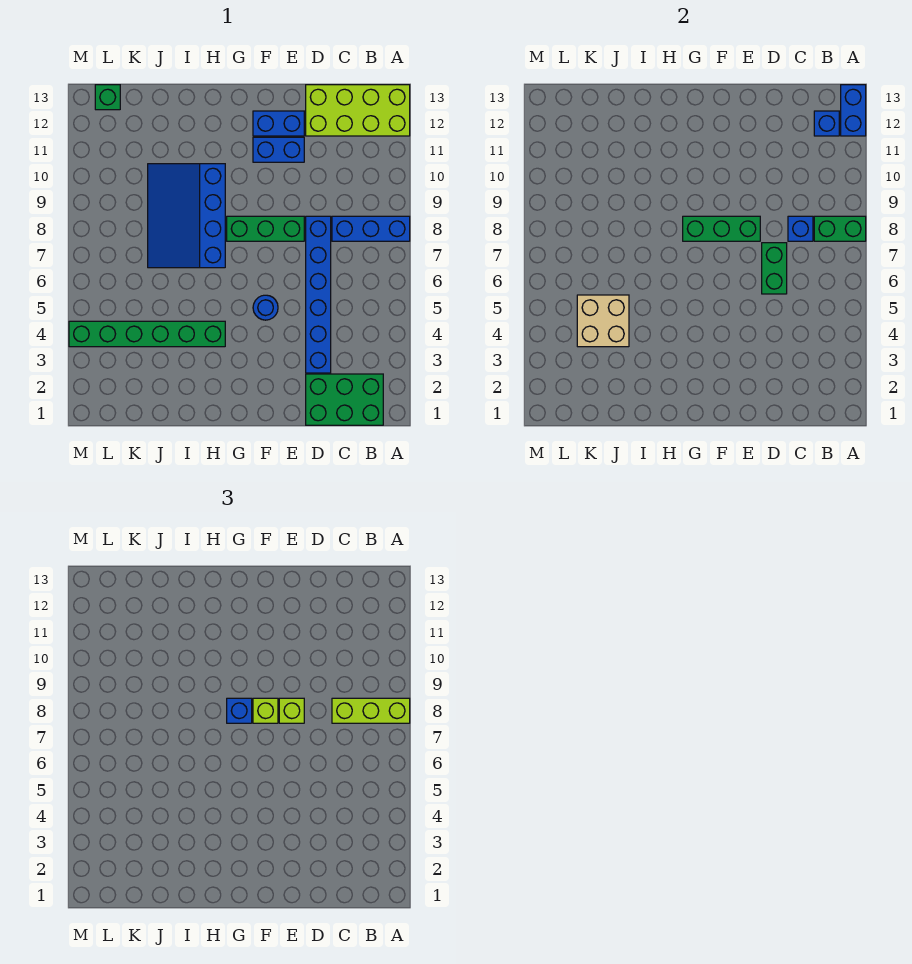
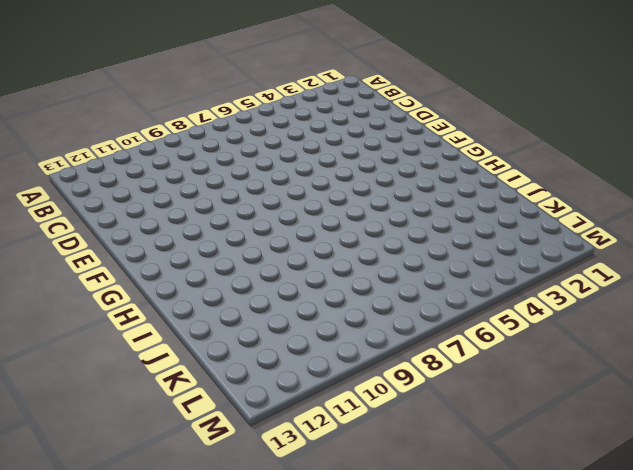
none -> blue brick A8:C8 level 1
none -> lime brick A12:D13 level 1
none -> green brick B1:D2 level 1

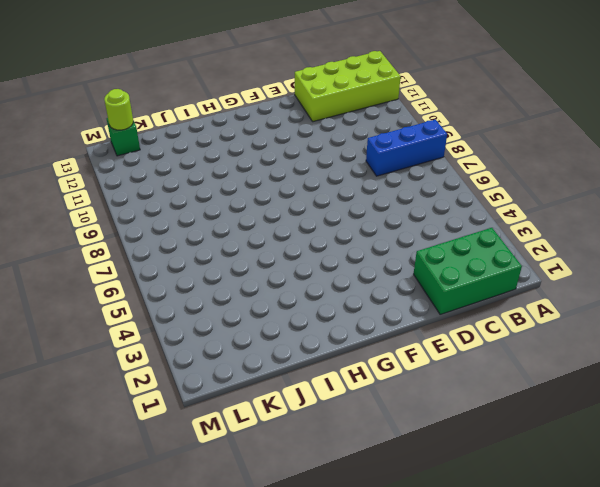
lime round brick L13 level 2 -> none
none -> blue brick D3:D8 level 1
none -> green brick E8:G8 level 1
none -> blue brick E11:F11 level 1

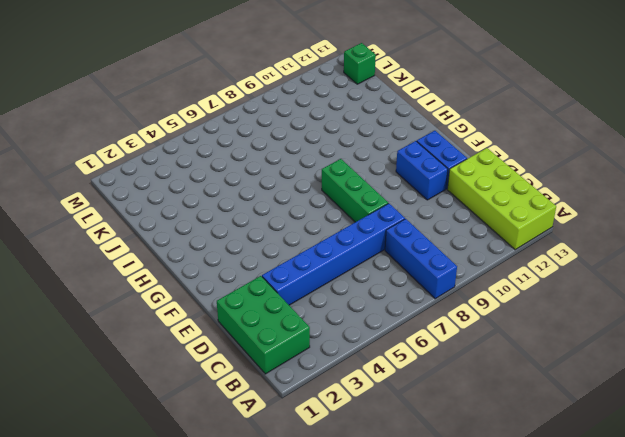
none -> blue round brick F5 level 1
none -> green brick H4:M4 level 1
none -> blue slope H7:J10 level 1 top H

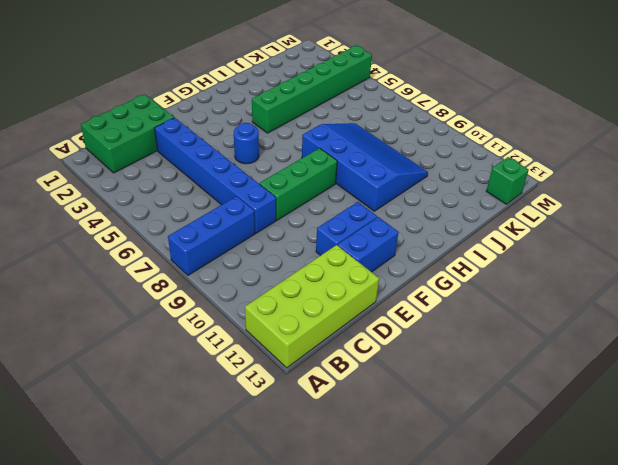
none -> green brick A8:B8 level 2
none -> blue brick A12:A13 level 2
none -> blue brick B12 level 2

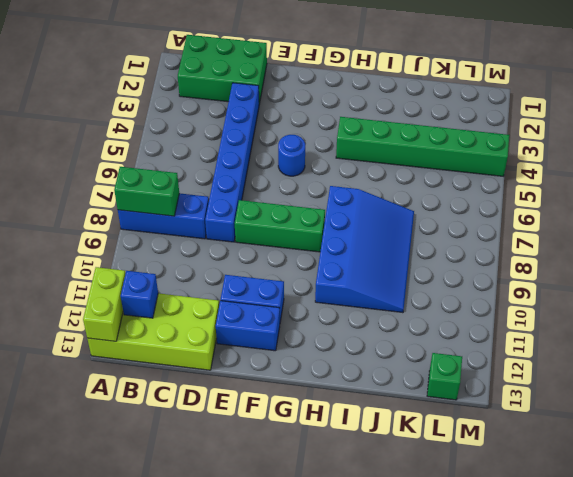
lime brick A12:A13 level 2 -> blue brick A12:A13 level 2
none -> blue brick C8 level 2
none -> green brick D6:D7 level 2
none -> green brick E8:G8 level 2

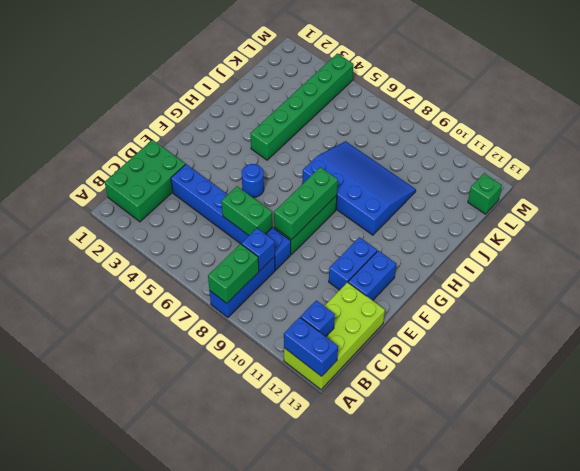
none -> tan brick J4:K5 level 2
none -> lime brick A8:C8 level 3
none -> lime brick E8 level 3

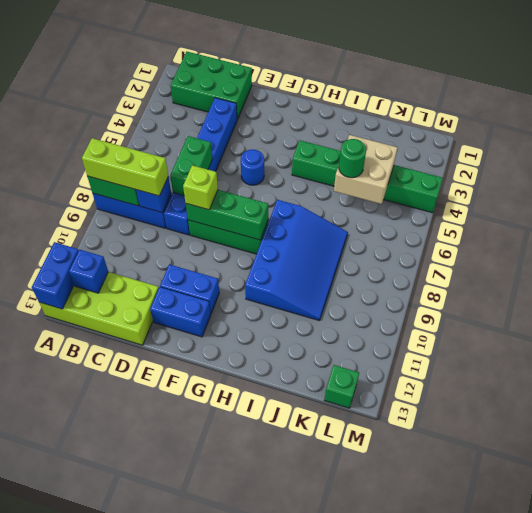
green round brick J5 level 3 -> none
none -> lime brick F8 level 3
none -> blue brick G8 level 3

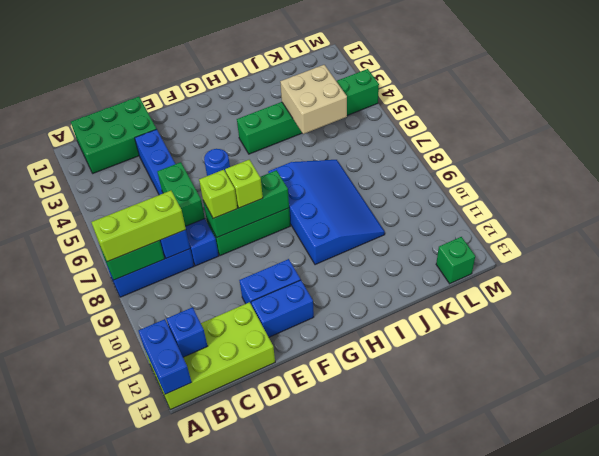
none -> blue brick G8 level 3

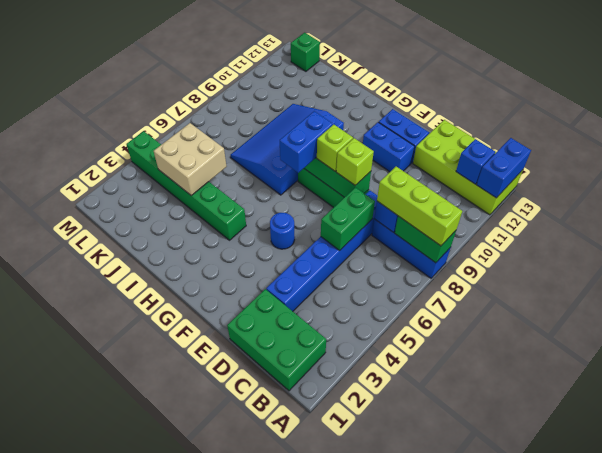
blue brick G7:G8 level 3 -> blue brick G8 level 3

